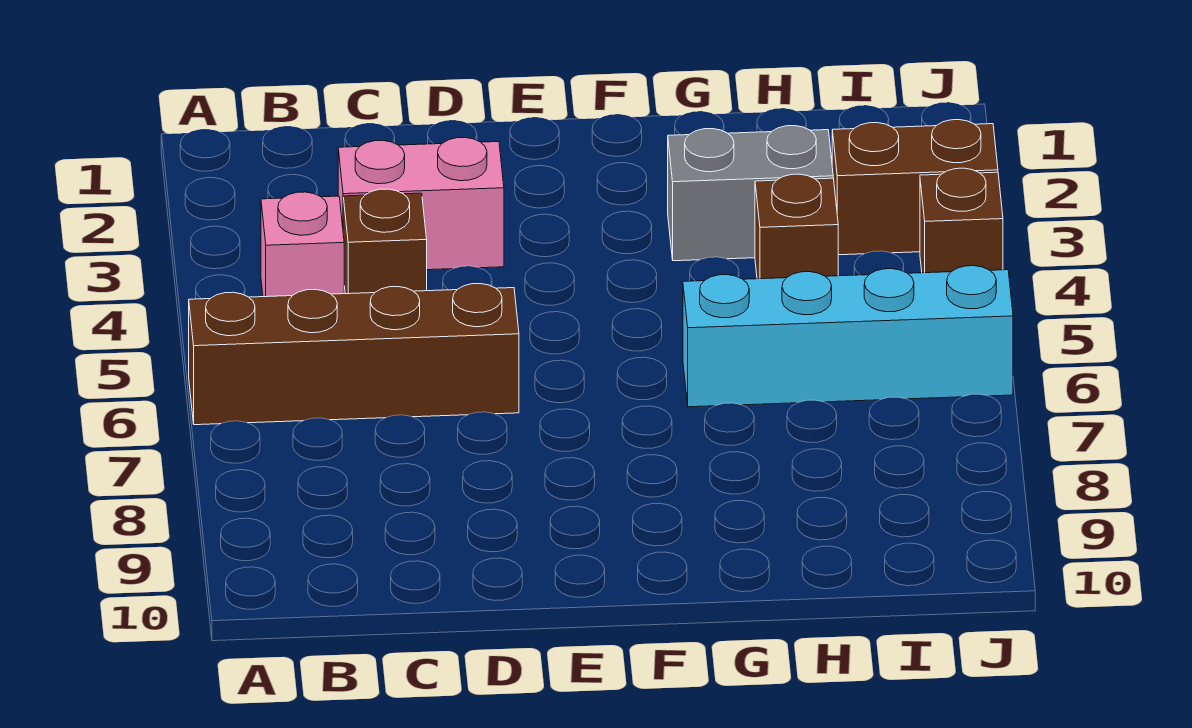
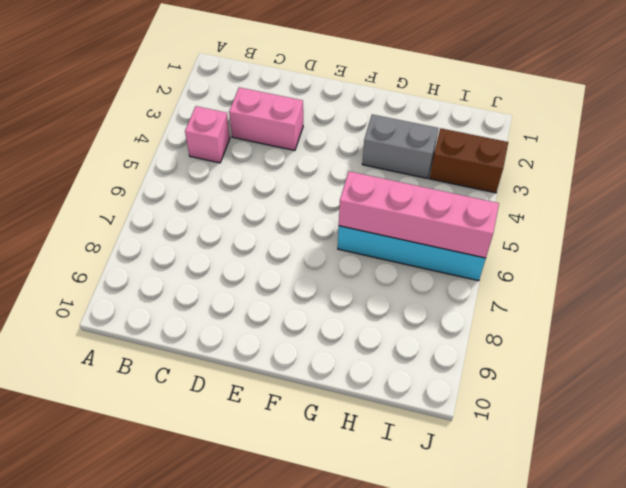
pink brick G6:J6 level 2 -> none
none -> brown brick A6:D6 level 1
none -> brown brick C4 level 1

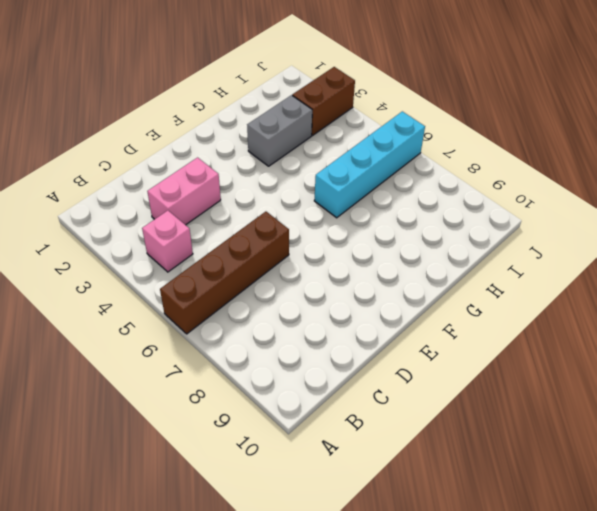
none -> brown brick C4 level 1
none -> brown brick H4 level 1

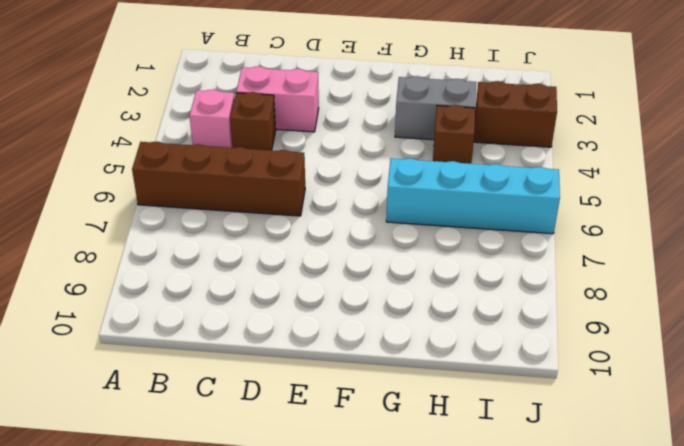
none -> brown brick J4 level 1

